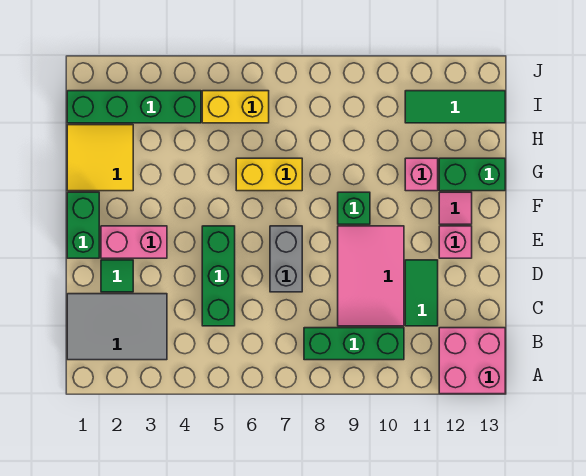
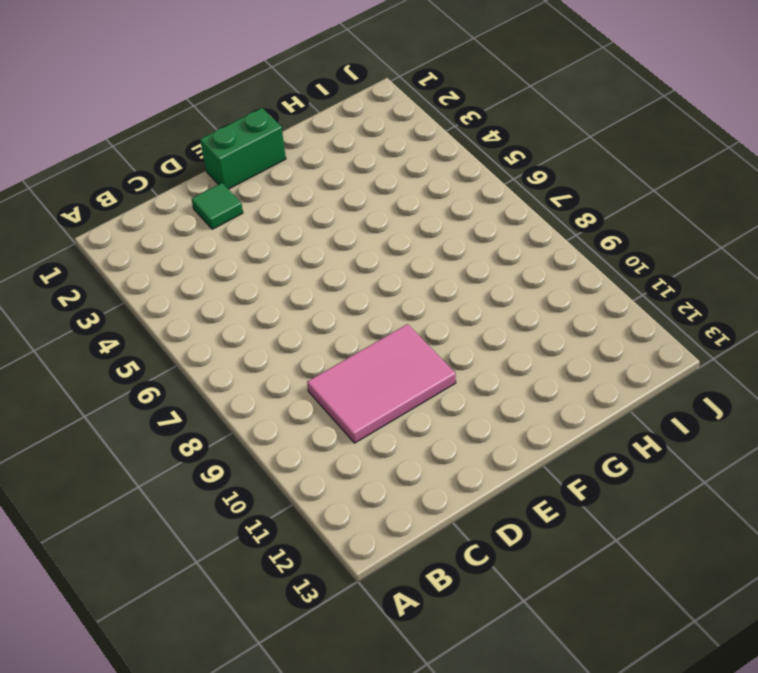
none -> pink brick A12:B13 level 1
none -> grey tile B1:C3 level 1
none -> green brick B8:B10 level 1

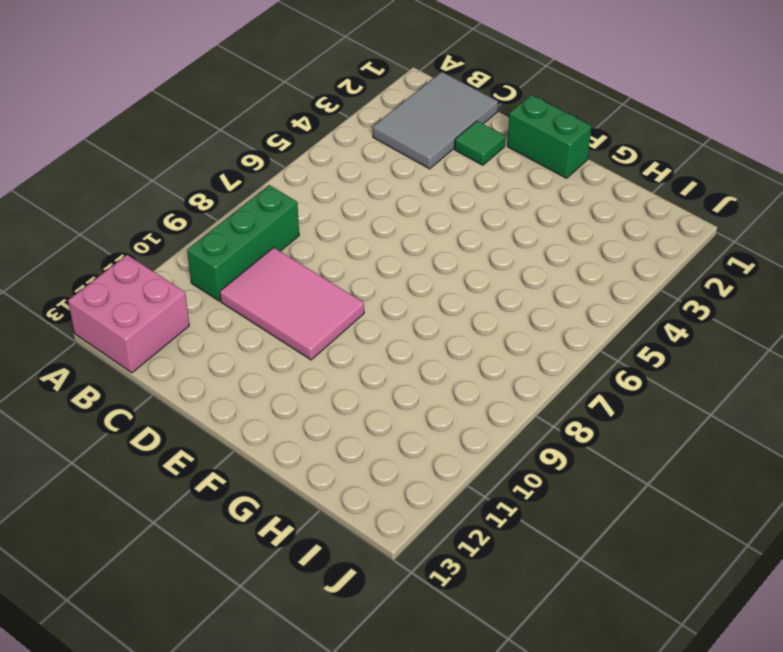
none -> green brick C5:E5 level 1
none -> green tile C11:D11 level 1
none -> grey brick D7:E7 level 1

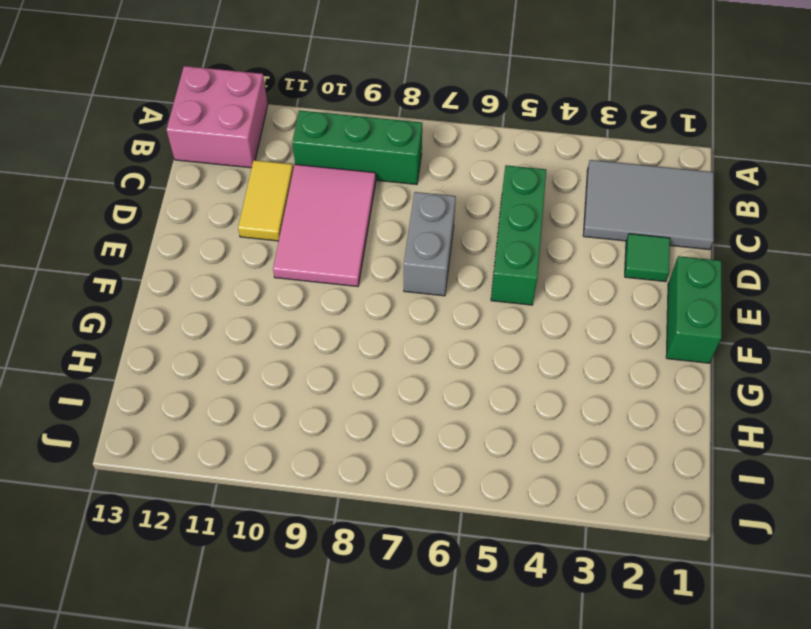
yellow tile C11:D11 level 1 -> green tile C11:D11 level 1
none -> pink brick E2:E3 level 1
none -> pink brick E12 level 1
none -> green brick F9 level 1

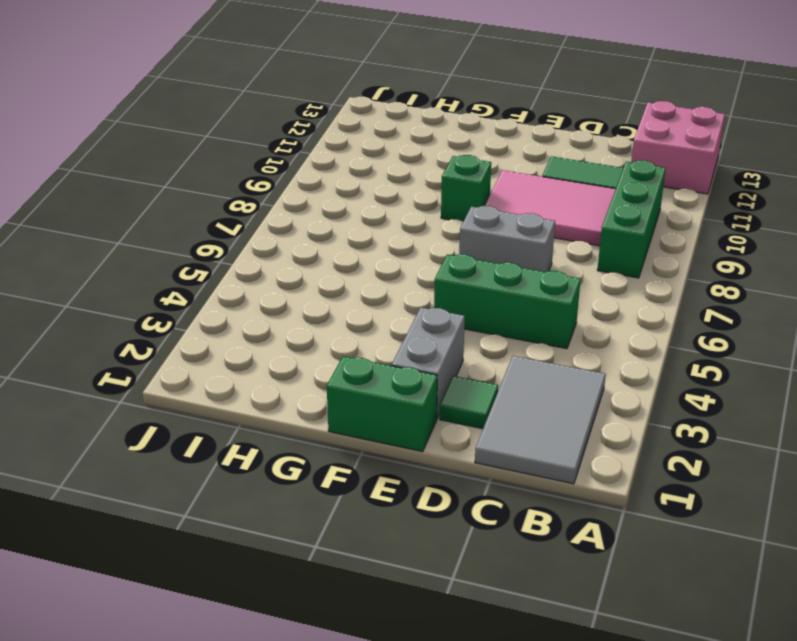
grey brick E2:E3 level 1 -> pink brick E2:E3 level 1
none -> pink brick E12 level 1
none -> pink tile F12 level 1
none -> yellow tile G1:H2 level 1

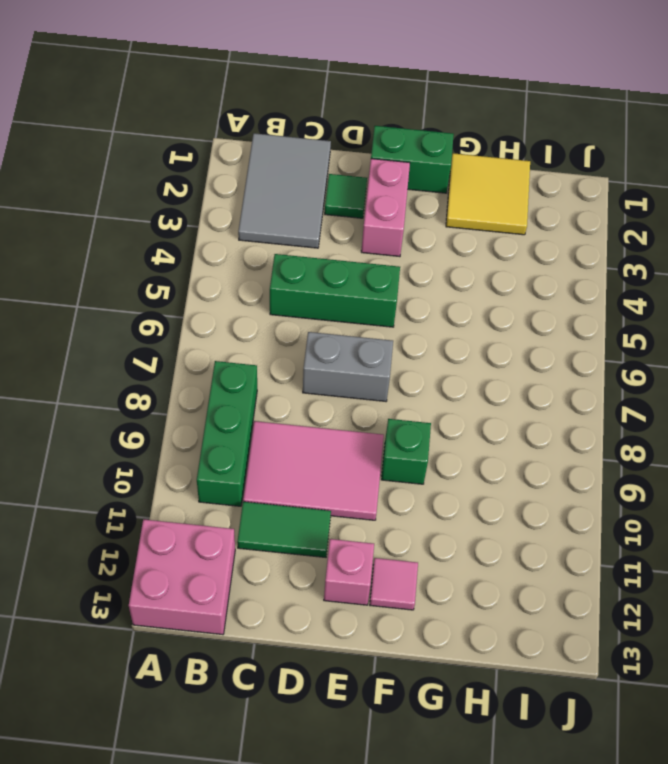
none -> yellow brick G6:G7 level 1
none -> pink brick G11 level 1
none -> green brick G12:G13 level 1

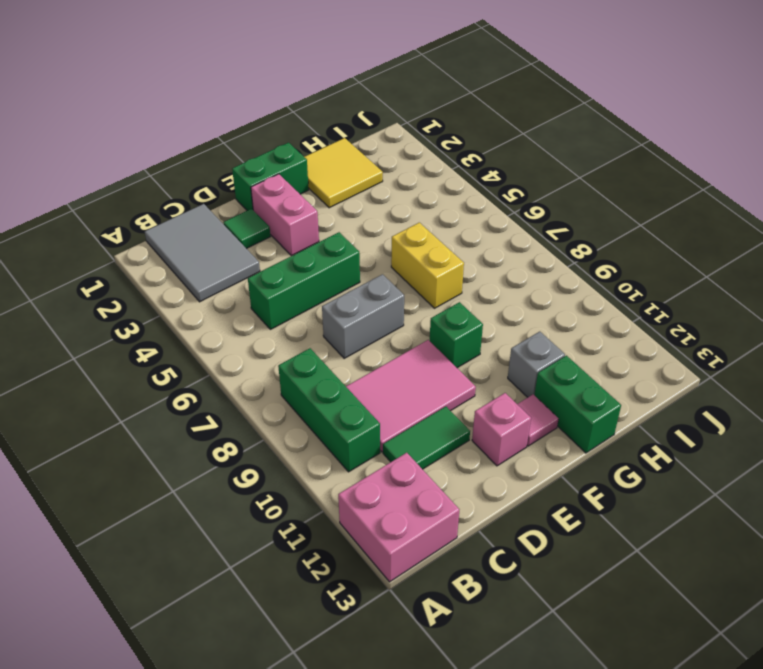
grey brick G11 level 1 -> pink brick G11 level 1
none -> green brick I1:I4 level 1
none -> yellow brick I5:I6 level 1
none -> green tile I11:I13 level 1

